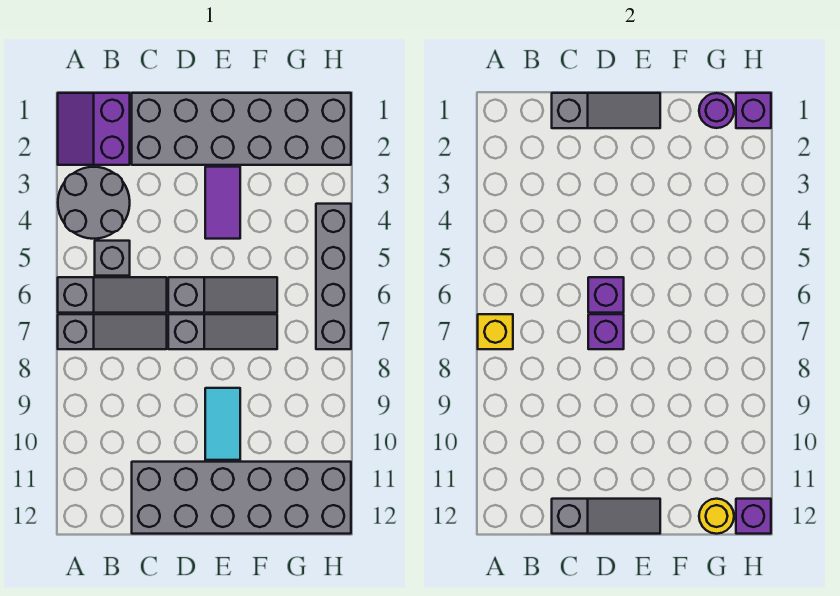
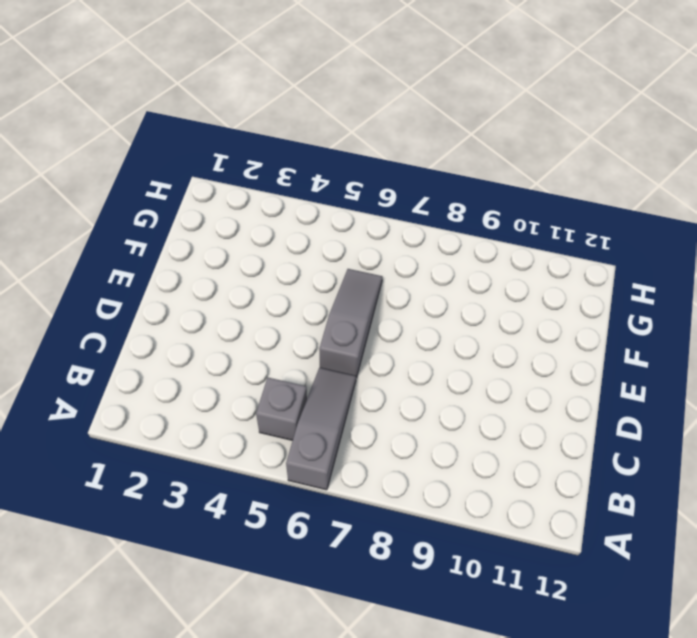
none -> purple slope A1:B2 level 1 top B
none -> grey round brick A3:B4 level 1
none -> grey slope A7:C7 level 1 top A

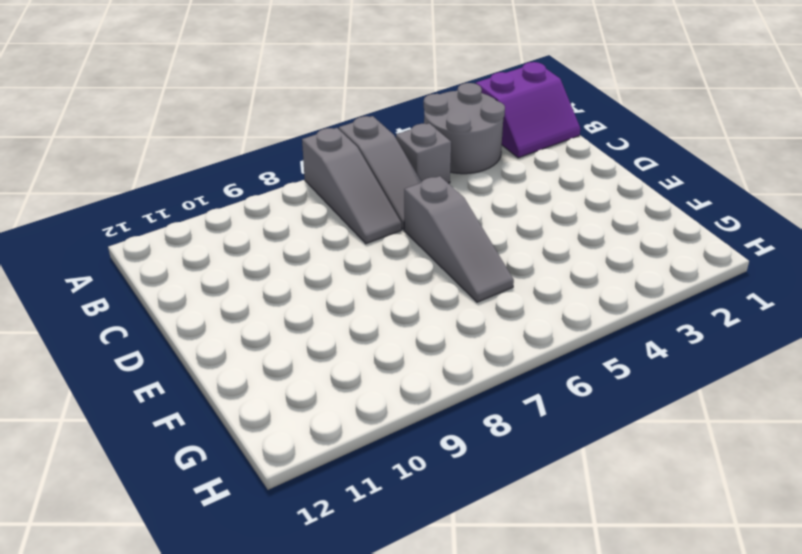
purple slope A1:B2 level 1 top A -> purple slope A1:B2 level 1 top B
none -> grey brick C1:H2 level 1
none -> grey brick C11:H12 level 1
none -> grey slope D7:F7 level 1 top D

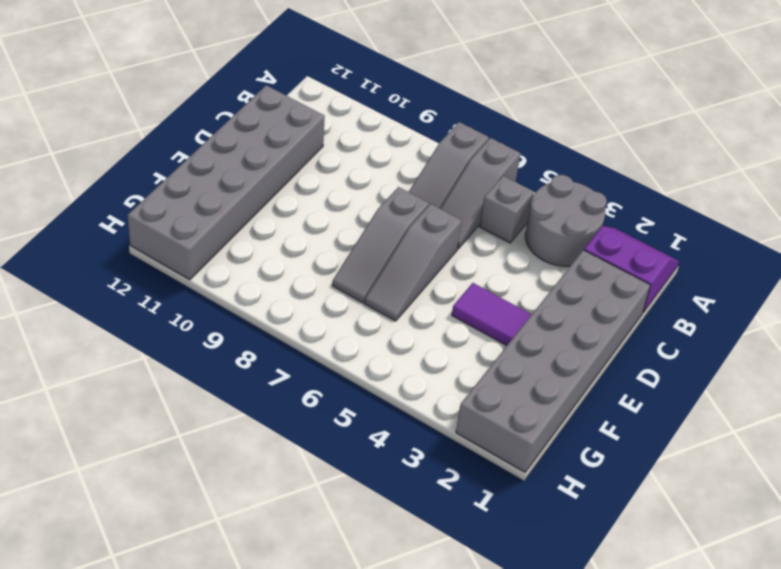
none -> cyan tile E9:E10 level 1
none -> grey brick H4:H7 level 1
none -> yellow brick A7 level 2

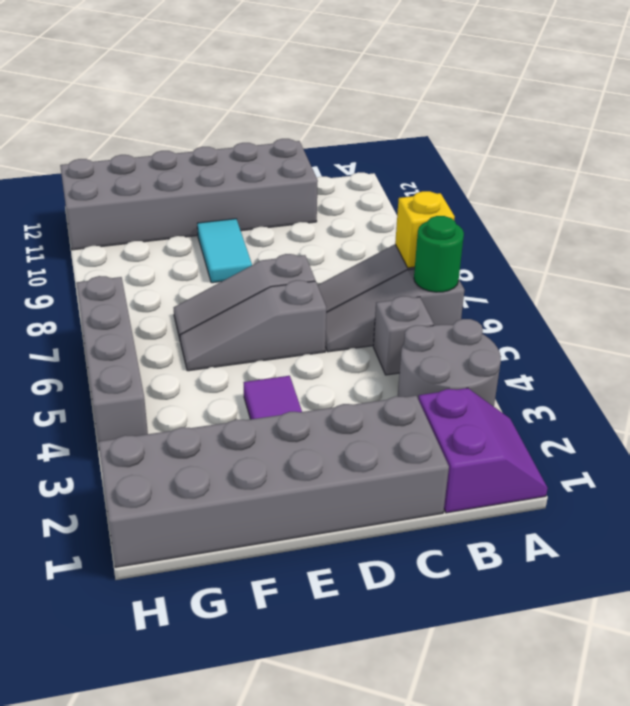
green round brick A6 level 2 -> none
none -> grey slope C1:E1 level 2 top C
none -> grey slope C12:E12 level 2 top C
none -> purple brick D6 level 2

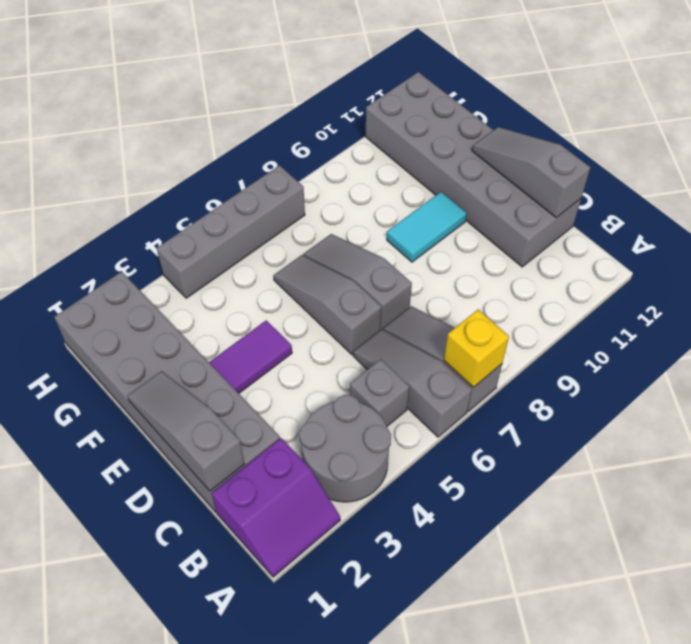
none -> purple brick D6 level 2
none -> purple brick D7 level 2
none -> purple round brick G1 level 2

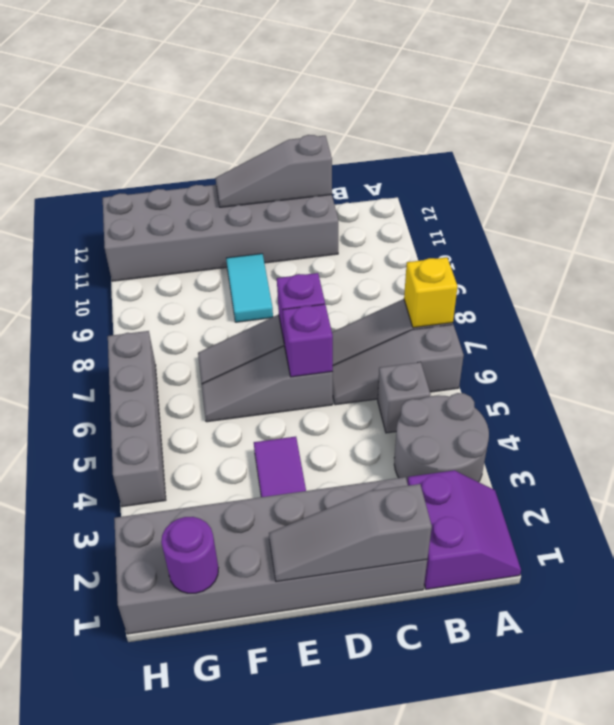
none -> yellow round brick G12 level 2
none -> purple brick H1 level 2
none -> purple brick H12 level 2

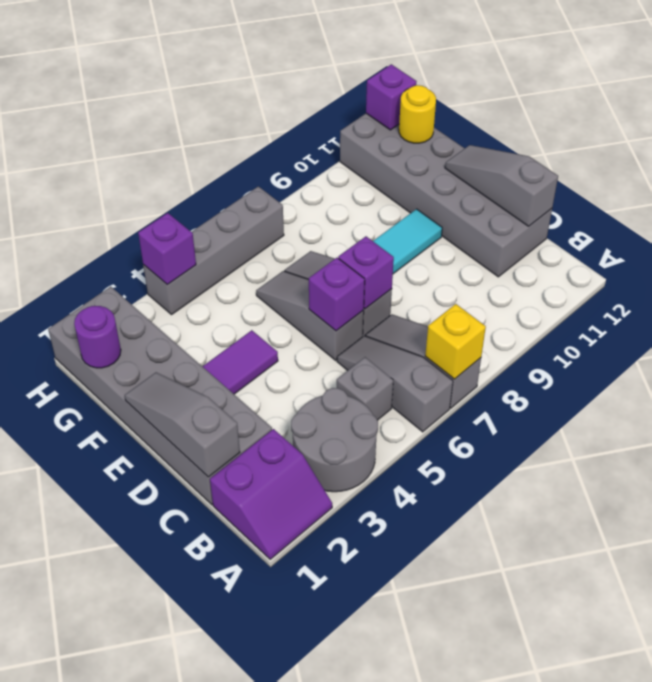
purple brick H4 level 2 -> purple brick H1 level 2

